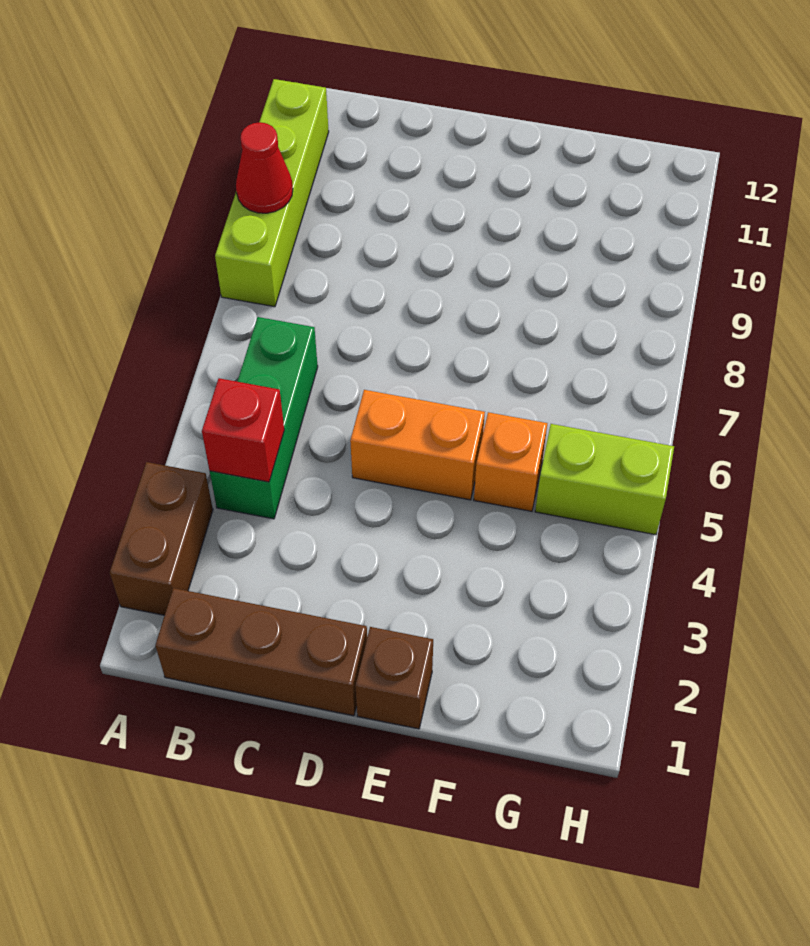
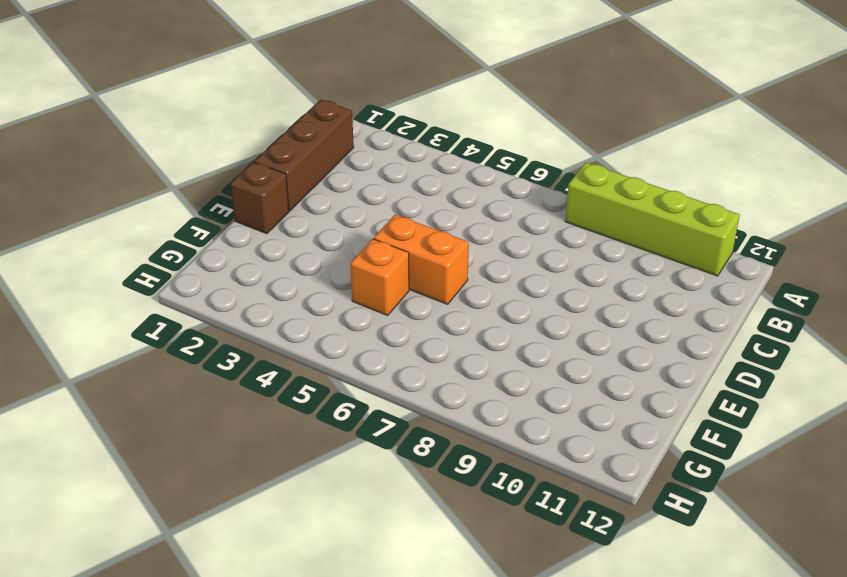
orange brick E5:E6 level 1 -> orange brick D5:E5 level 1
none -> brown brick A2:A3 level 1
none -> green brick B4:B6 level 1

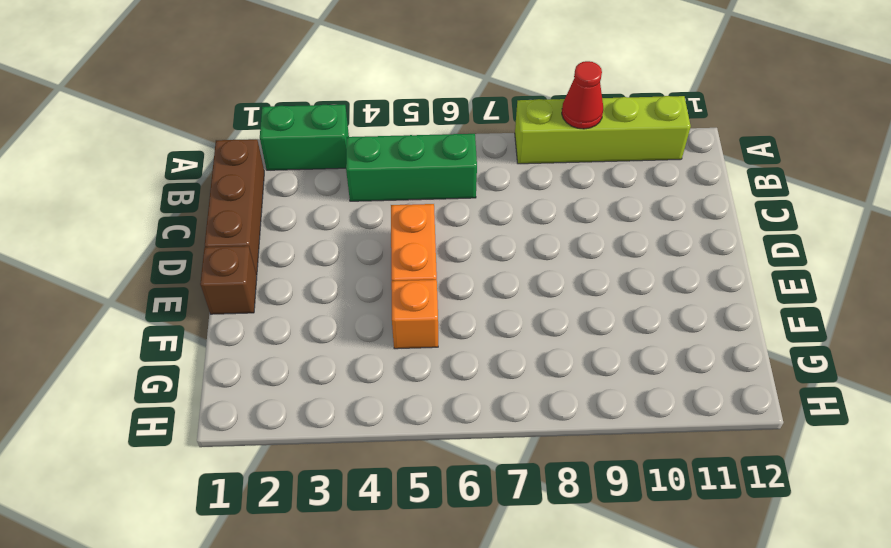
green brick A2:A3 level 1 -> brown brick A2:A3 level 1
none -> lime brick G5:H5 level 1
none -> red brick B4 level 2

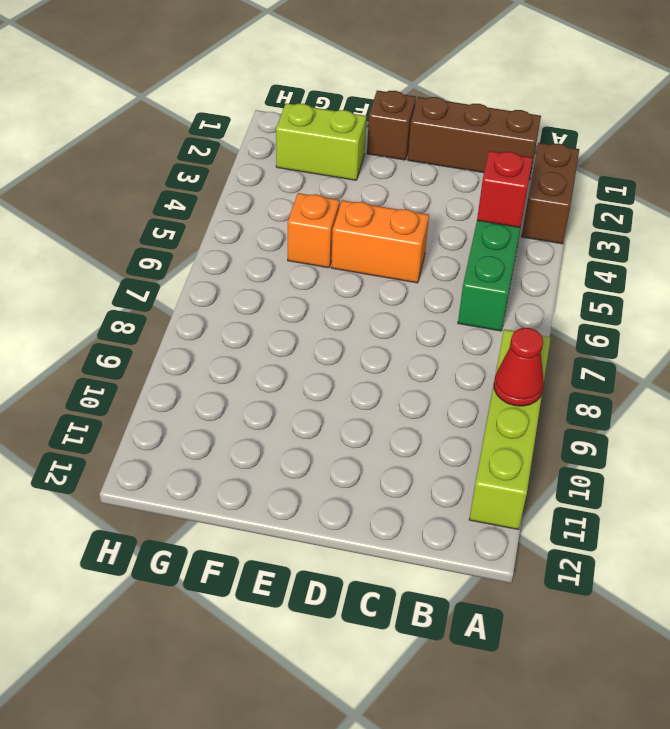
lime brick F2:G2 level 1 -> lime brick G5:H5 level 1

